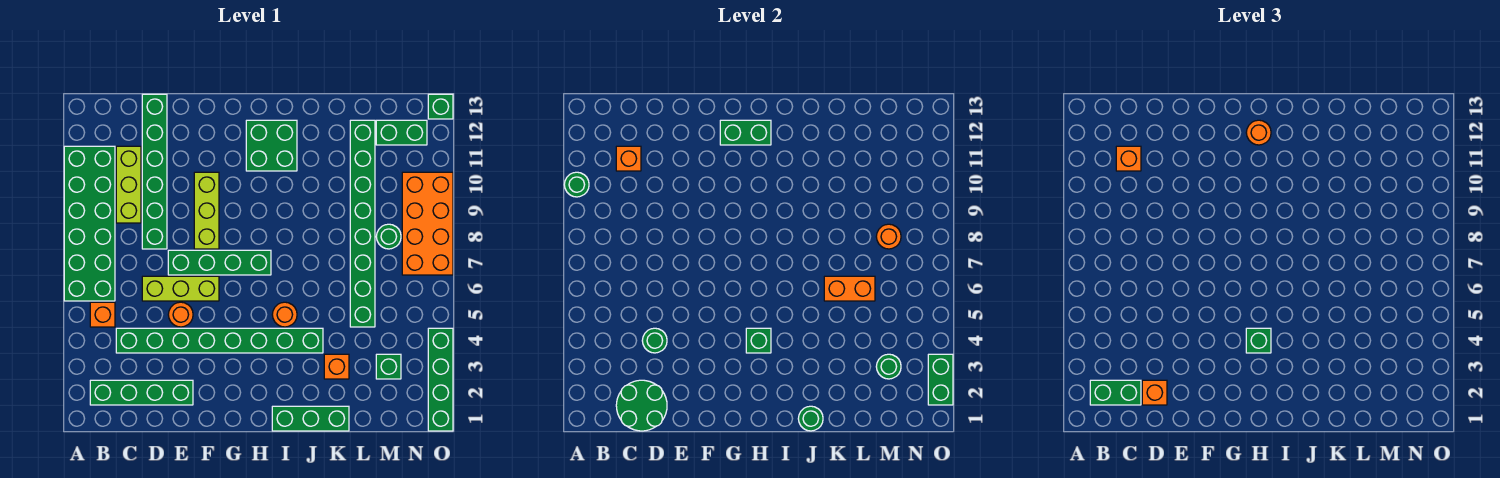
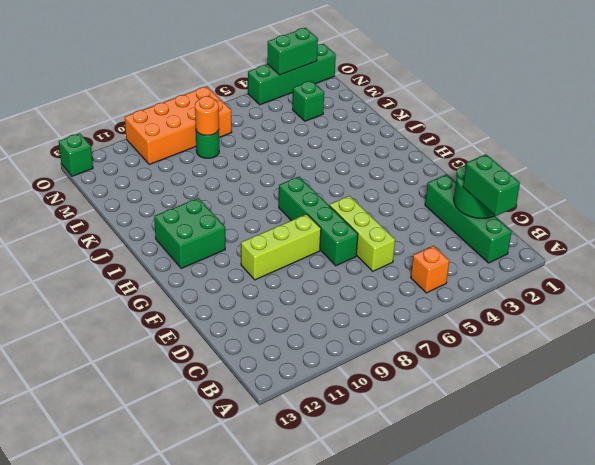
none -> green brick A6:B11 level 1
none -> green brick C4:J4 level 1
none -> lime brick C9:C11 level 1
none -> green brick D8:D13 level 1

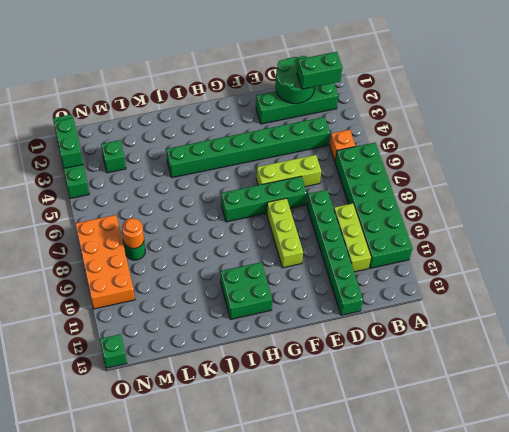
none -> orange round brick E5 level 1
none -> green brick I1:K1 level 1
none -> orange round brick I5 level 1
none -> orange brick K3 level 1

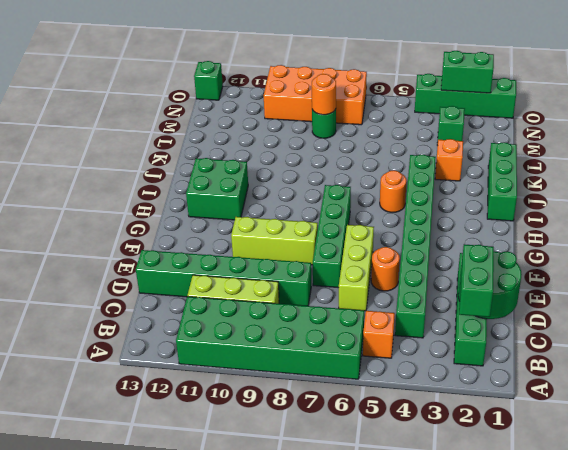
none -> green brick L5:L12 level 1
none -> green brick M12:N12 level 1
none -> green round brick A10 level 2
none -> orange brick C11 level 2

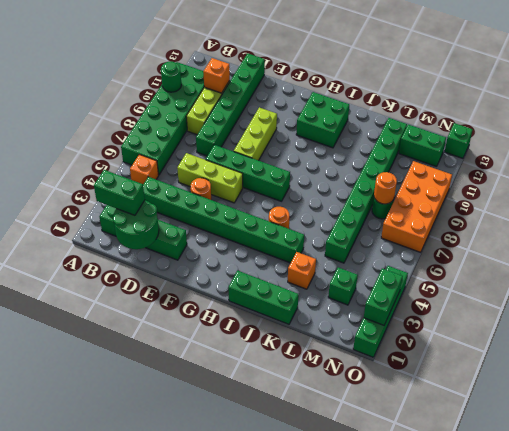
none -> green round brick D4 level 2
none -> green brick G12:H12 level 2
none -> green brick H4 level 2
none -> green round brick J1 level 2

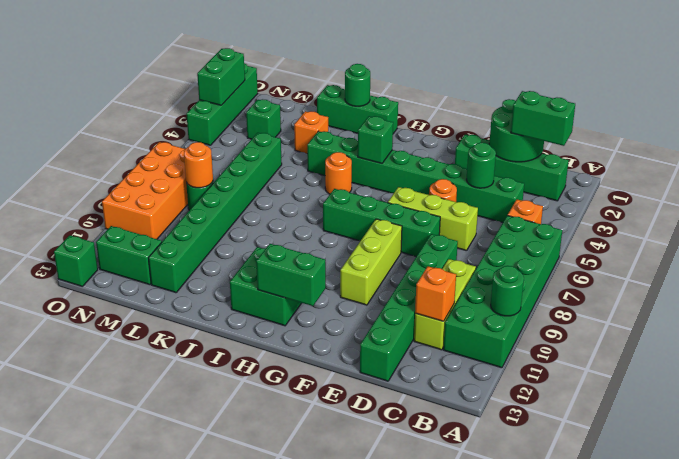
none -> orange brick K6:L6 level 2
none -> green round brick M3 level 2
none -> orange brick C11 level 3
none -> orange brick D2 level 3

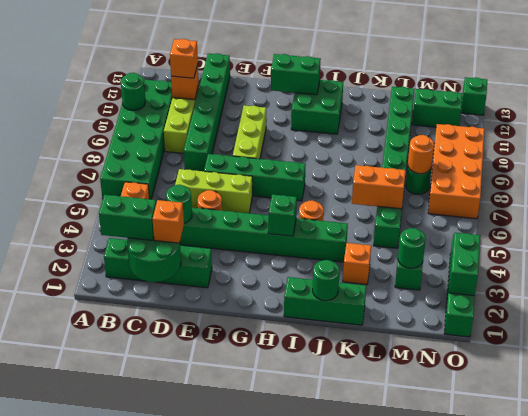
none -> green brick H4 level 3
none -> orange round brick H12 level 3

